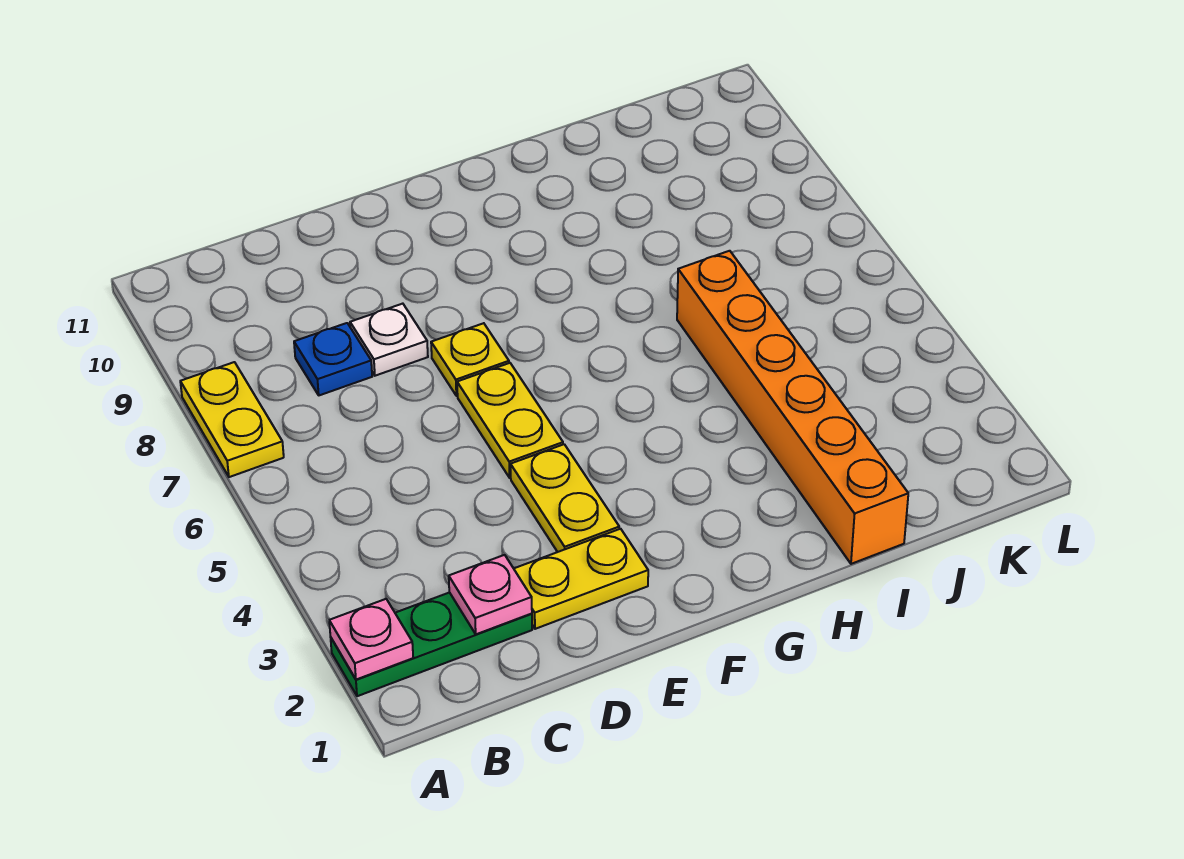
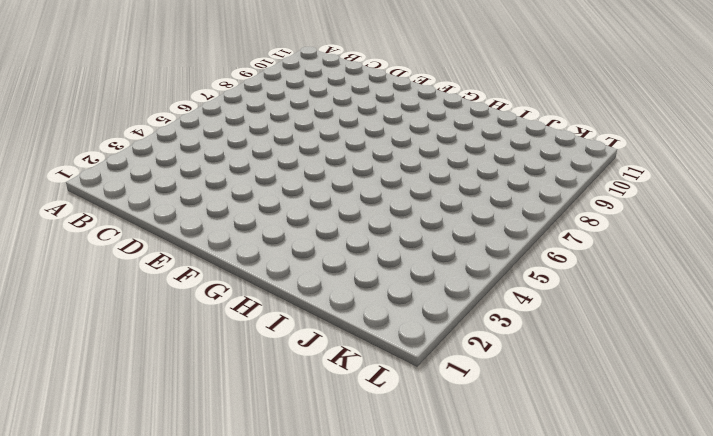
none -> green plate A2:C2 level 1
none -> yellow plate A7:A8 level 1

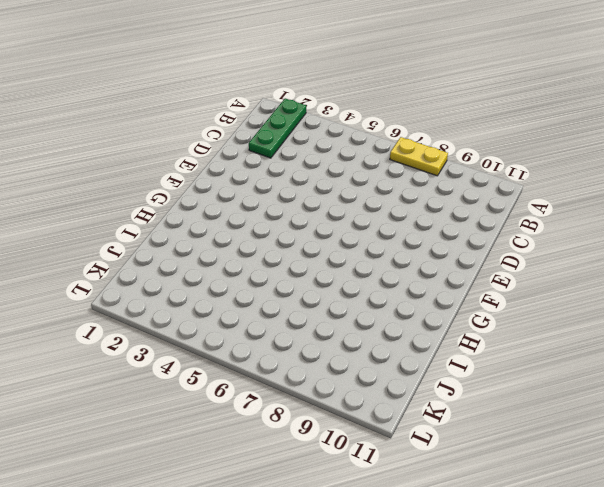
none -> blue plate C8 level 1
none -> yellow plate D2:E2 level 1

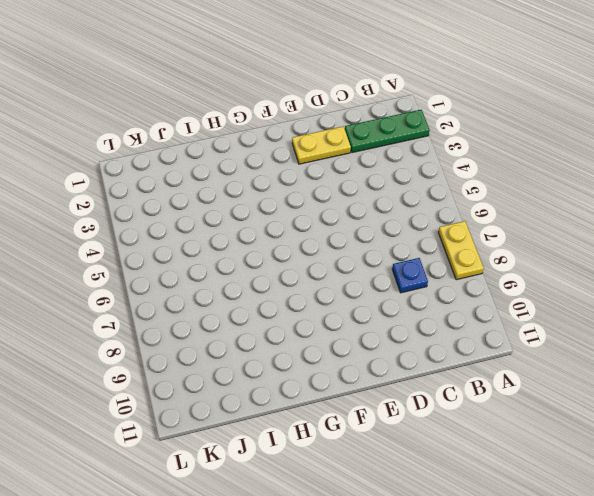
none -> white plate D8 level 1
none -> yellow plate E3:E4 level 1

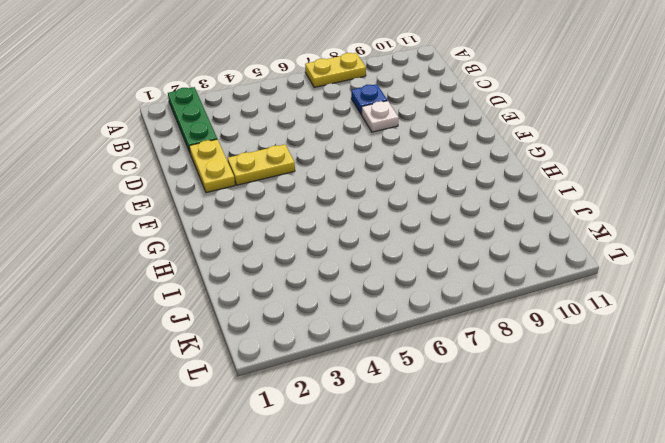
none -> yellow plate E5:E6 level 1
none -> yellow plate E7 level 1

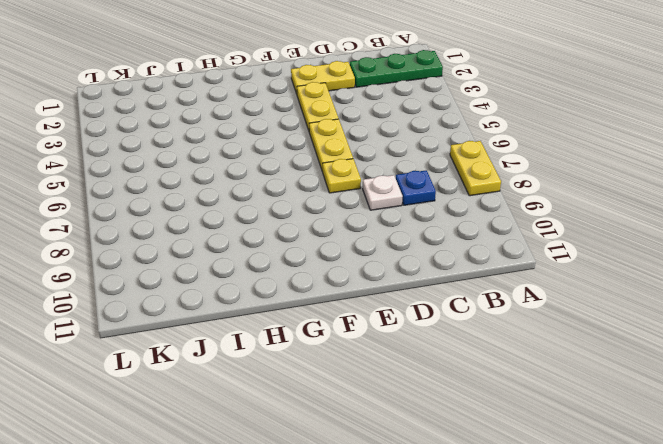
none -> orange brick I1:I6 level 1
none -> pink plate A2 level 2

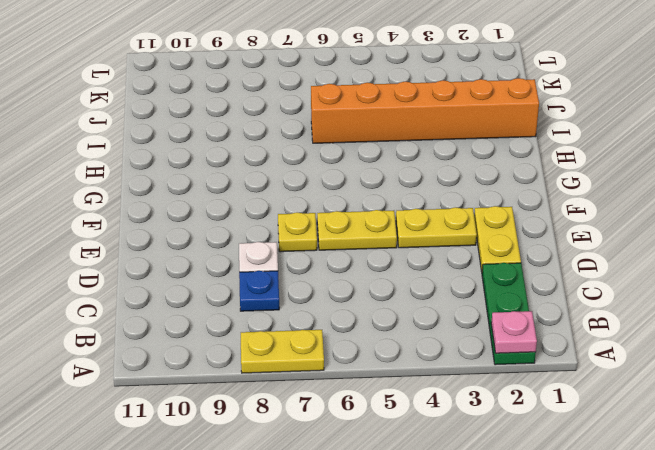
none -> pink plate C2 level 2

